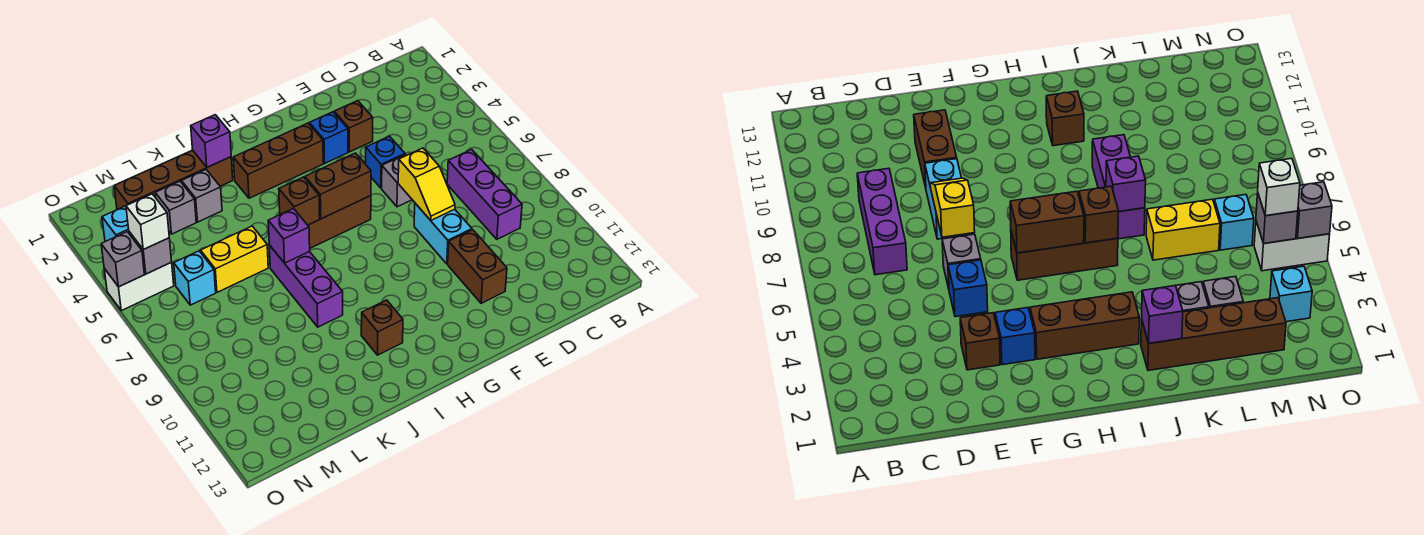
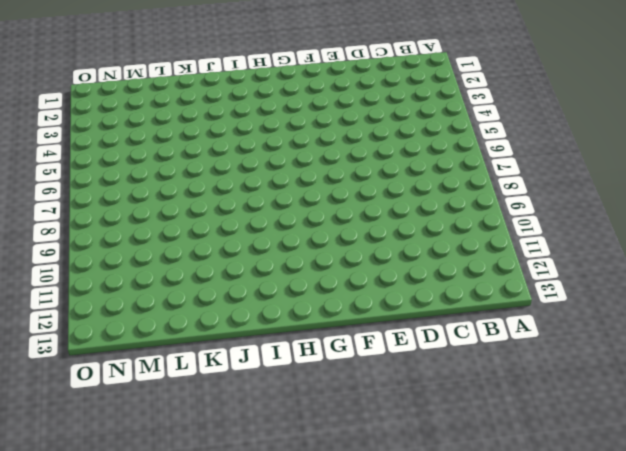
none -> purple brick C7:C9 level 1
none -> brown brick E3 level 1
none -> blue brick E5 level 1

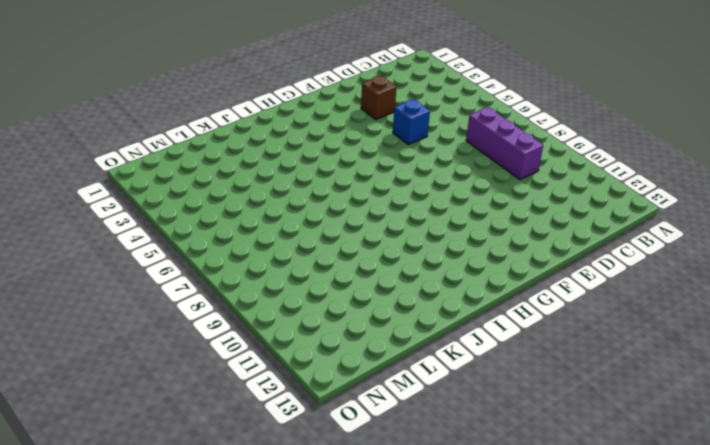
none -> grey brick E6 level 1
none -> cyan brick E8:E9 level 1
none -> brown brick E10:E11 level 1

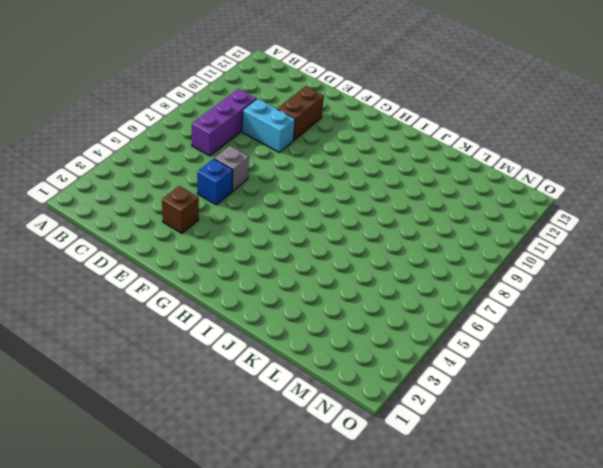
cyan brick D9:E9 level 1 -> cyan brick E8:E9 level 1
none -> blue brick F3 level 1
none -> brown brick G3:I3 level 1
none -> brown brick G6:I6 level 1

